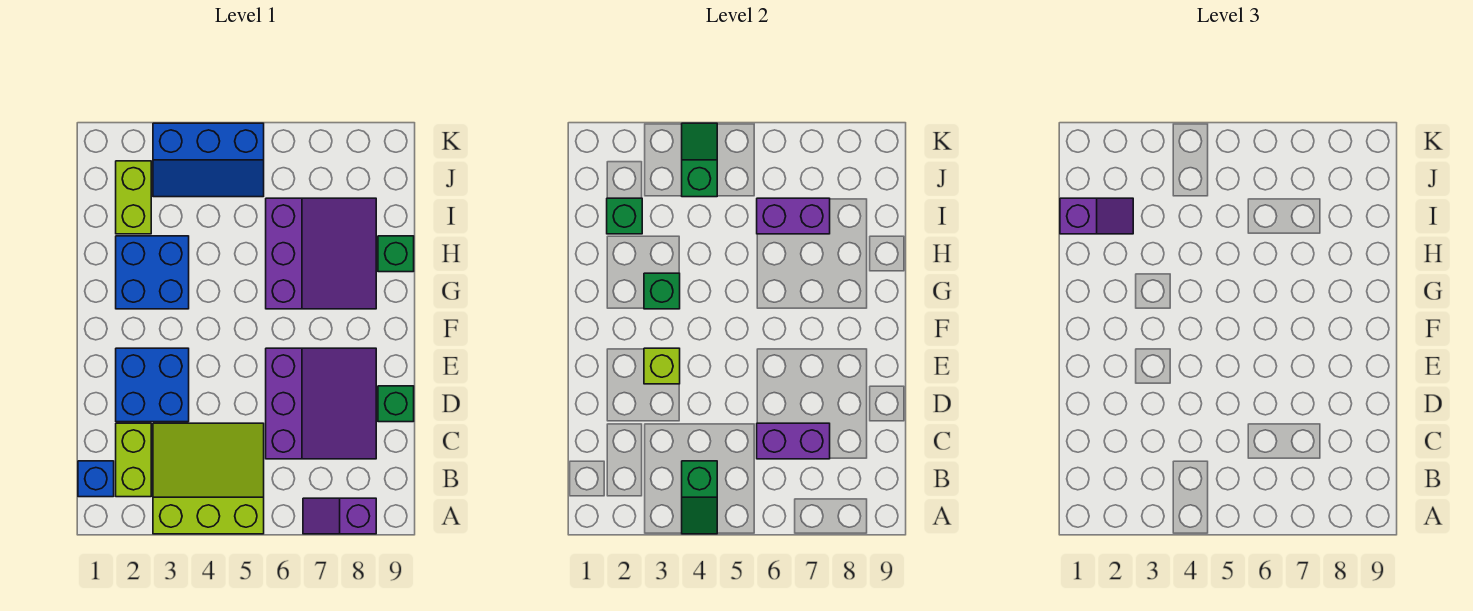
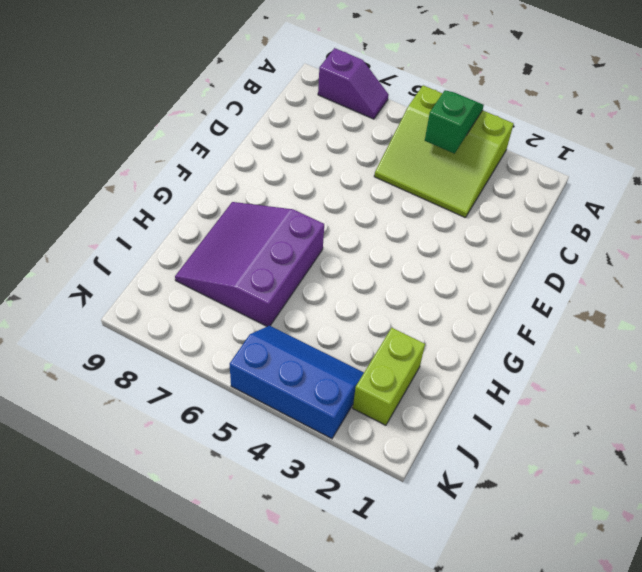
none -> blue brick B1 level 1
none -> lime brick B2:C2 level 1
none -> purple slope C6:E8 level 1 top 6

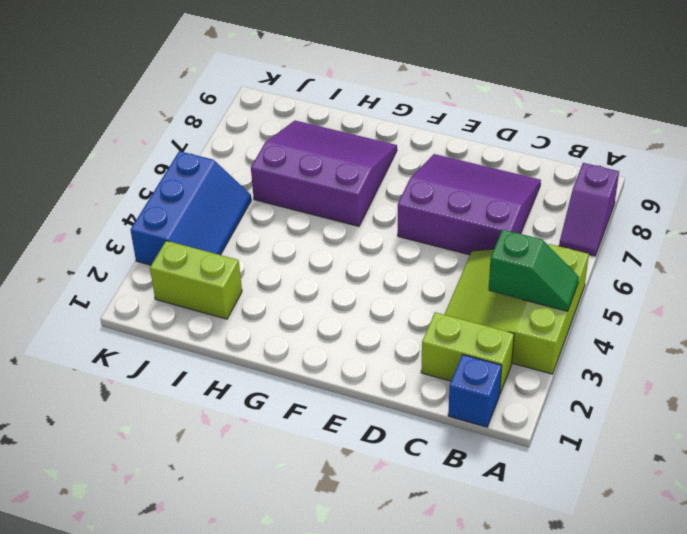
none -> blue brick D2:E3 level 1
none -> green brick D9 level 1
none -> blue brick G2:H3 level 1

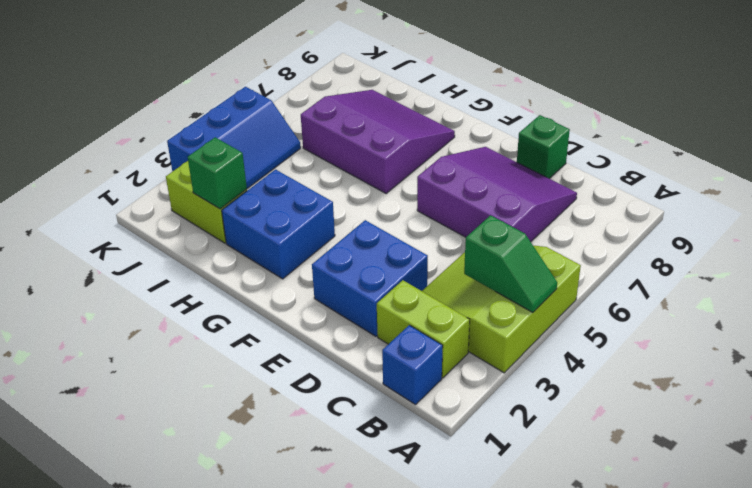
none -> purple slope A7:A8 level 1 top 8
none -> green brick H9 level 1
none -> purple brick C6:C7 level 2

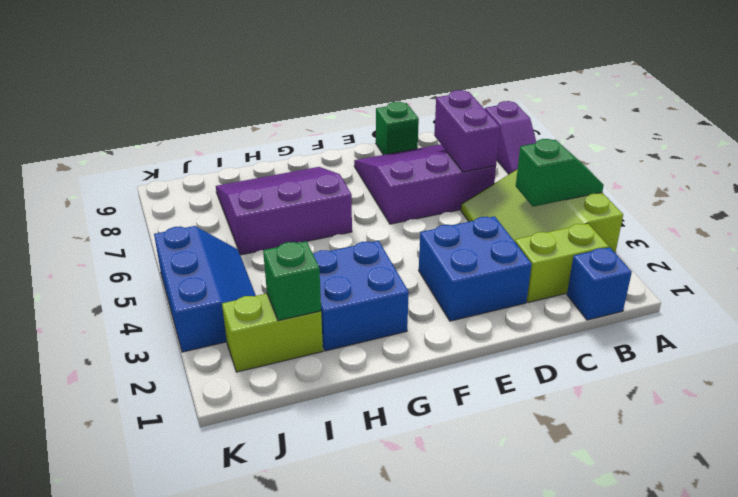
none -> green brick H9 level 1
none -> lime brick E3 level 2
none -> green brick G3 level 2

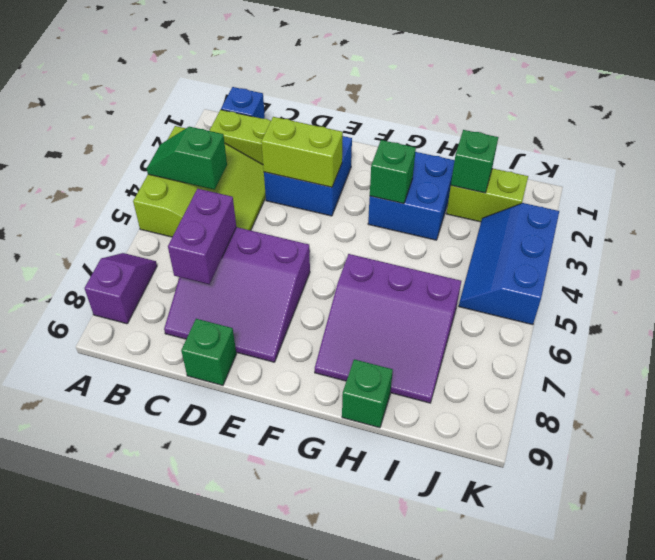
lime brick D3:E3 level 2 -> lime brick E3 level 2
none -> purple brick I6:I7 level 2
none -> green slope J4:K4 level 2 top J
none -> purple slope I1:I2 level 3 top 1

